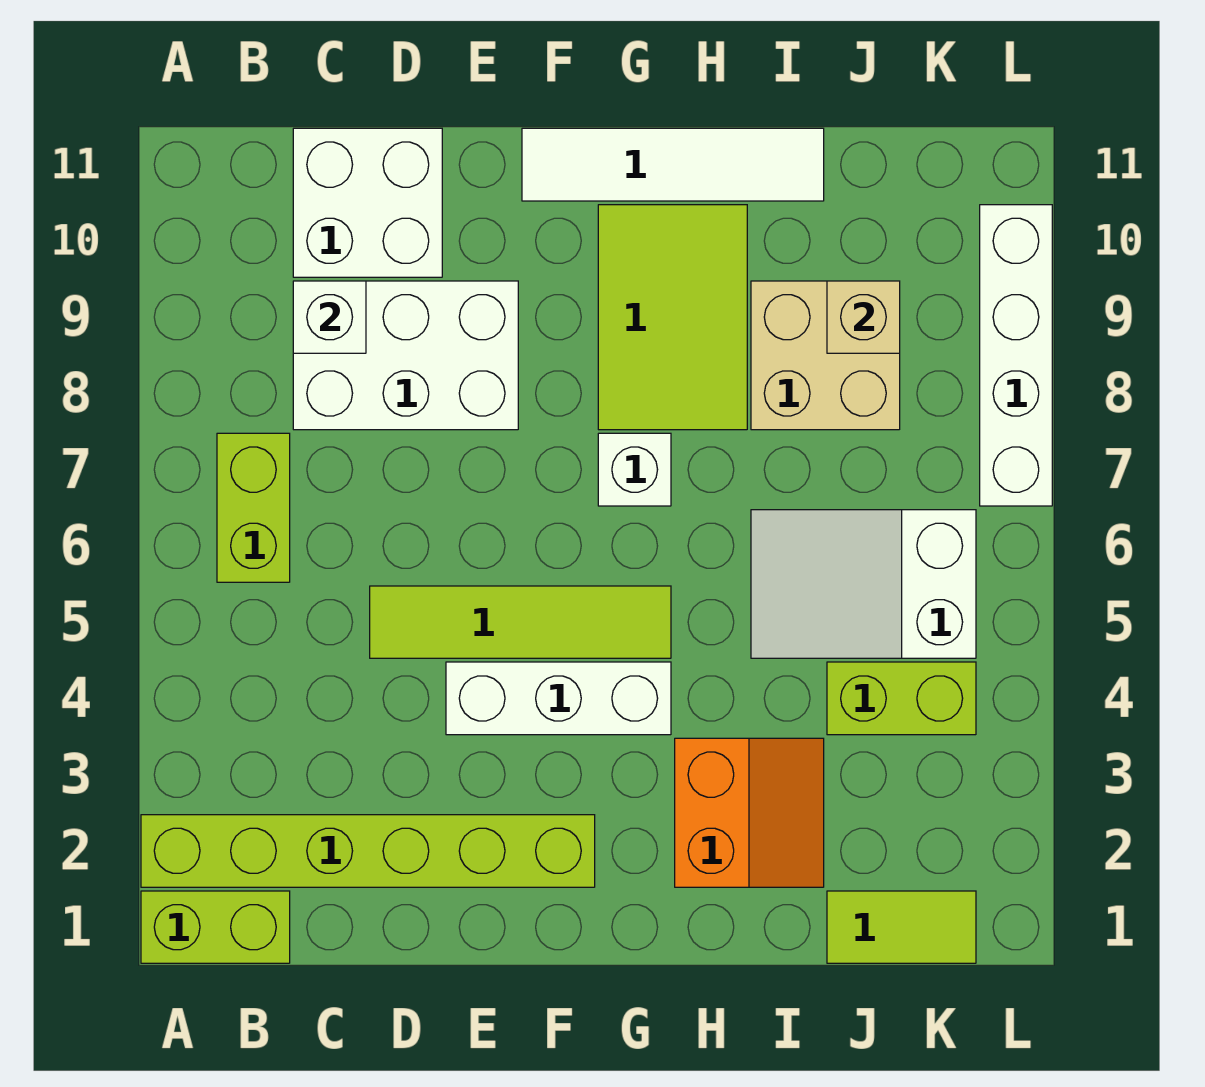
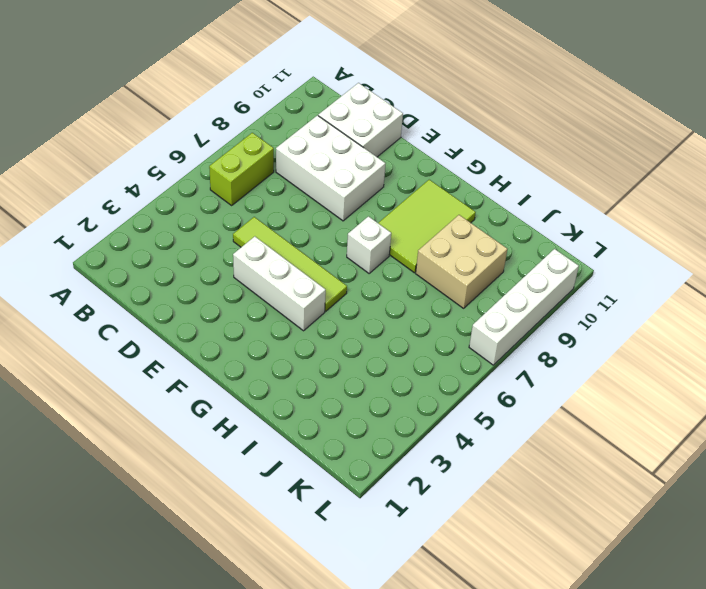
none -> lime brick A1:B1 level 1
none -> lime brick A2:F2 level 1
none -> white tile F11:I11 level 1

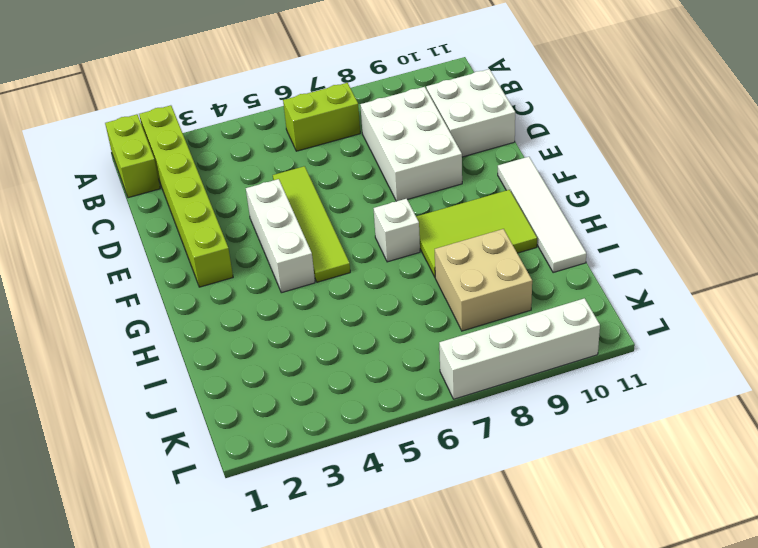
none -> orange slope H2:I3 level 1 top H
none -> white slope I5:K6 level 1 top K
none -> lime tile J1:K1 level 1

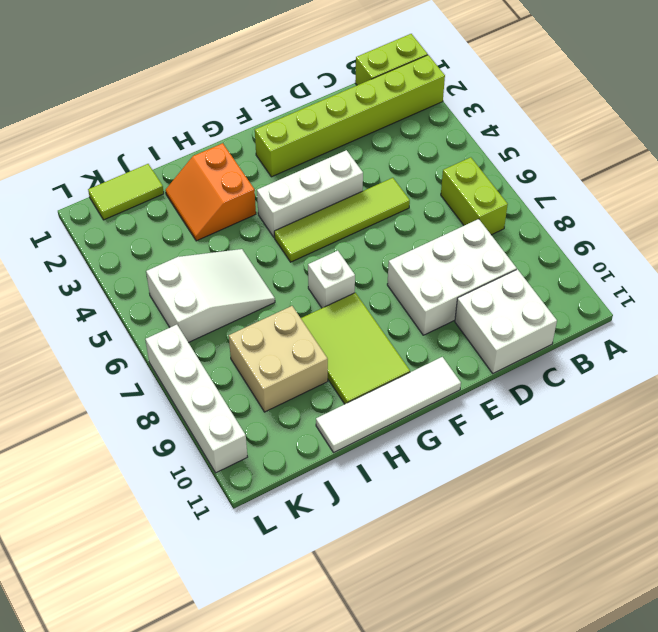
none -> lime brick J4:K4 level 1
none -> white brick C9 level 2
none -> tan brick J9 level 2

